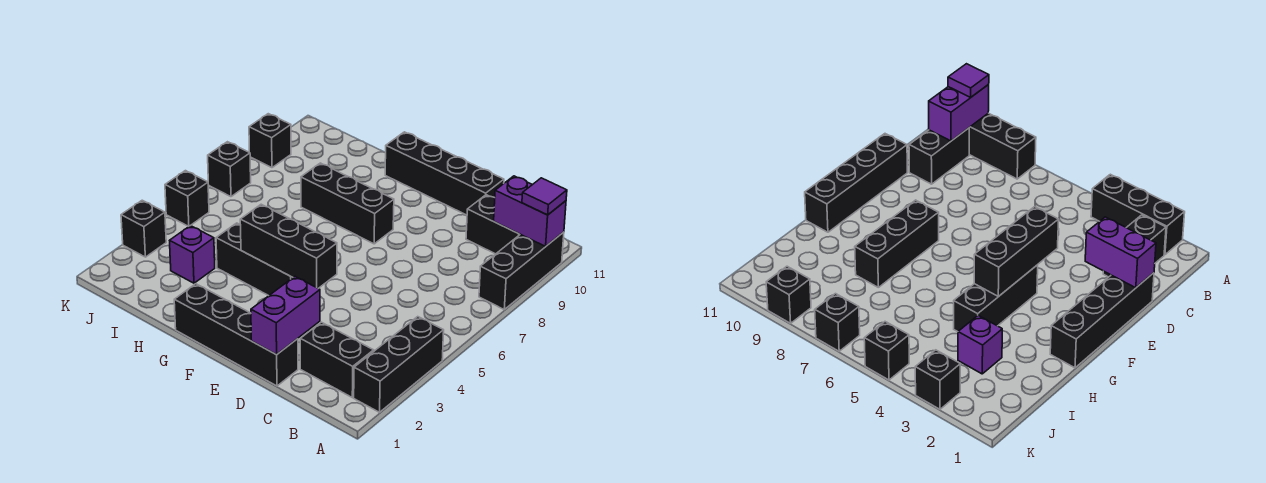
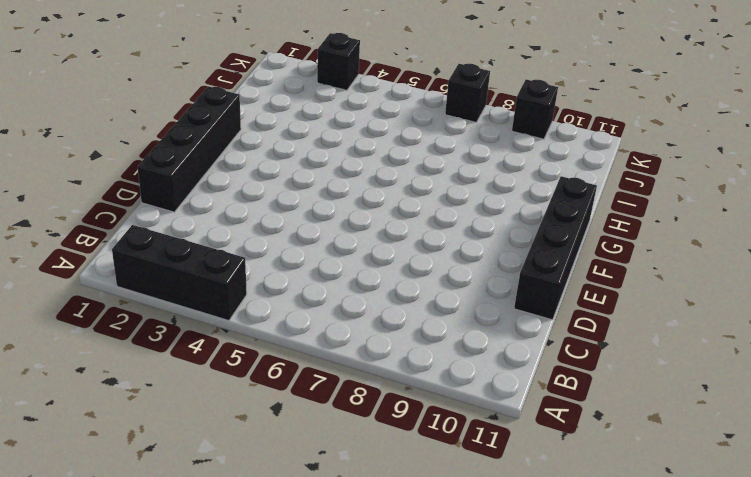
none -> black brick A8:A10 level 1
none -> black brick B2:C2 level 1
none -> black brick B10:C10 level 1

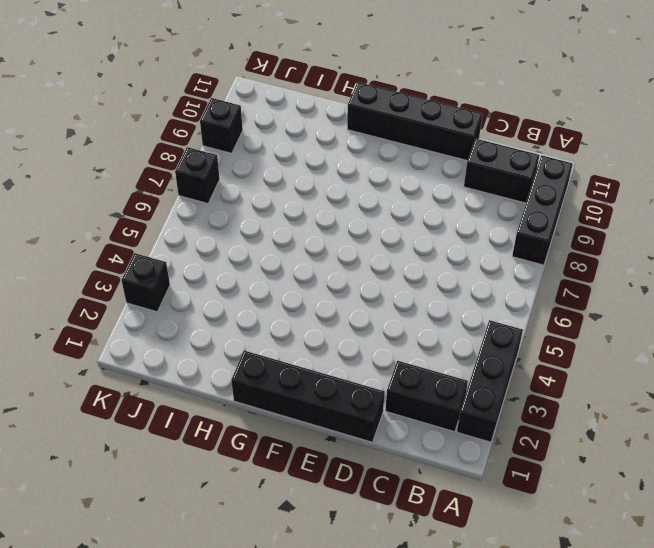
none -> black brick F4:H4 level 1
none -> black brick F8:H8 level 1
none -> purple brick I3 level 1

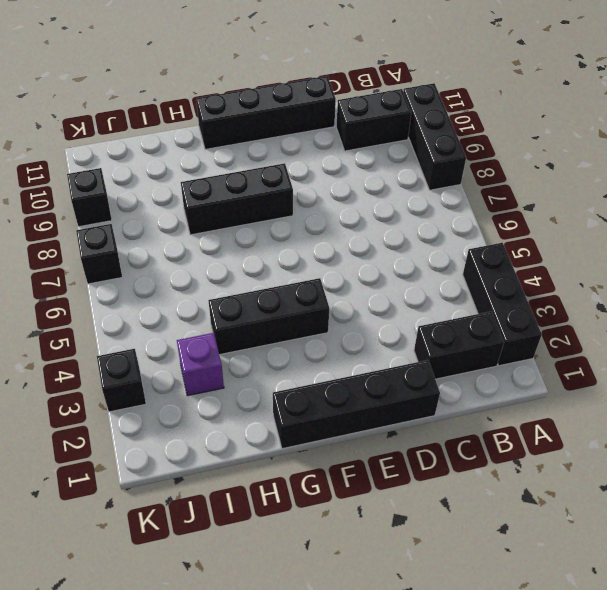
none -> black brick K5 level 1
none -> purple brick A10:B10 level 2
none -> purple brick D1:D2 level 2

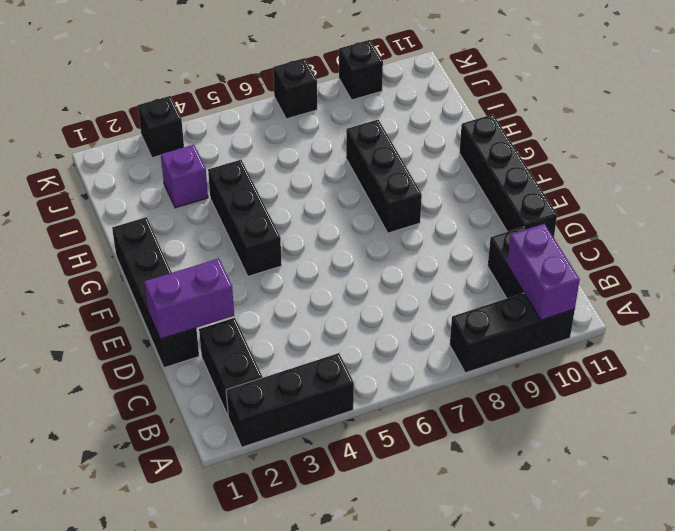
none -> black brick K5 level 1
none -> black brick E4:G4 level 2
none -> purple tile A10 level 3

